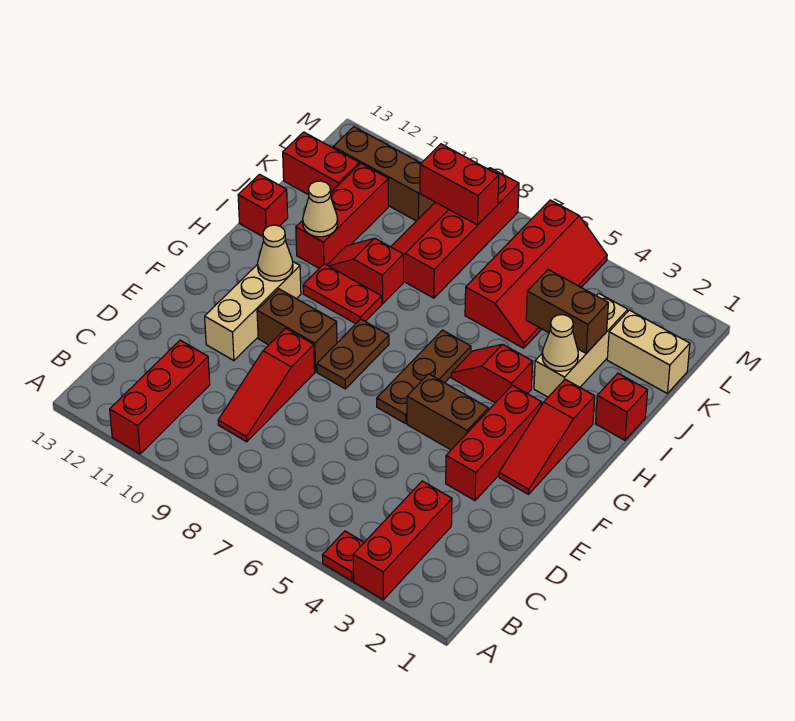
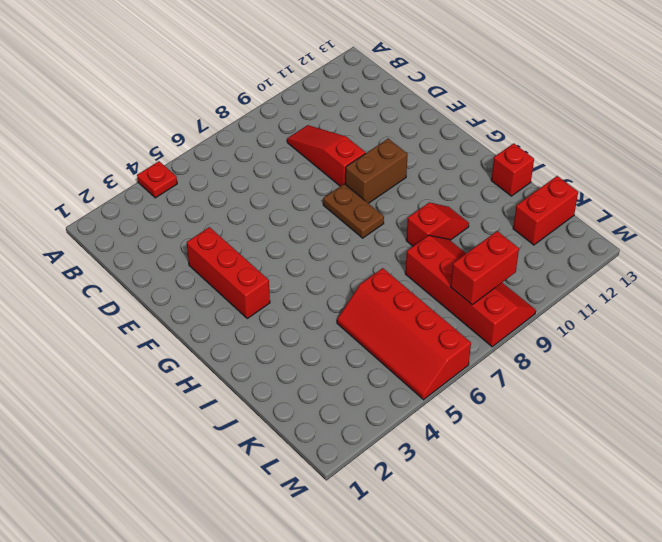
none -> red brick A3:C3 level 1
none -> red brick A11:C11 level 1
none -> tan brick E11:G11 level 1

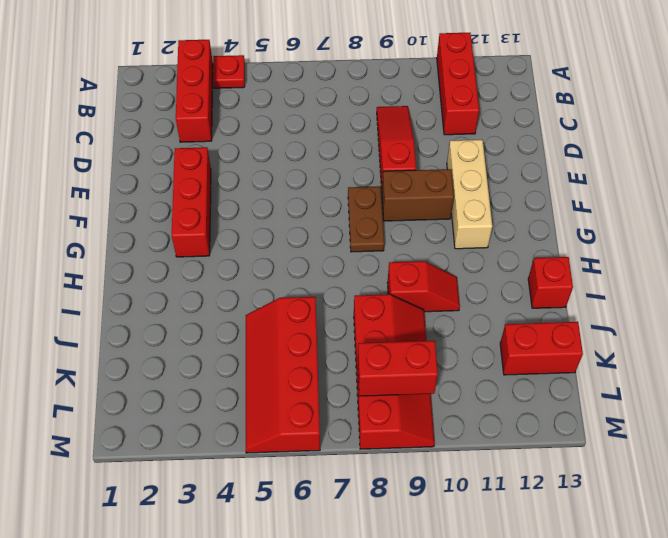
none -> red slope F2:H2 level 1 top H
none -> brown brick F4:F5 level 1
none -> brown plate F6:H6 level 1

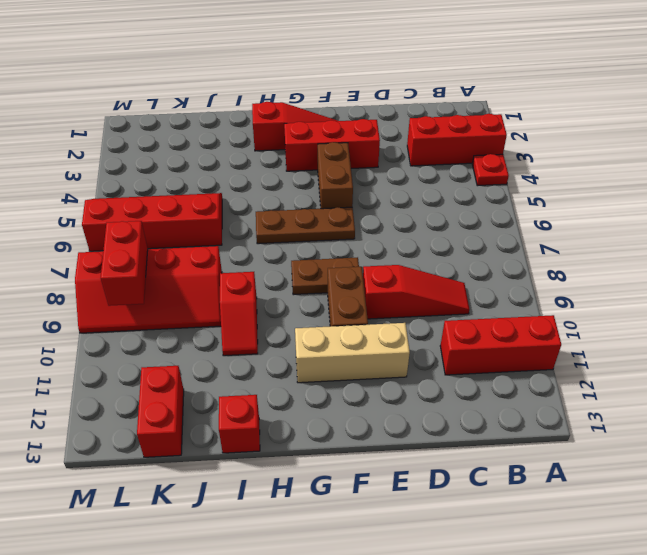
none -> red slope H4:H5 level 1 top 4
none -> red plate H9:H10 level 1
none -> red brick I1 level 1

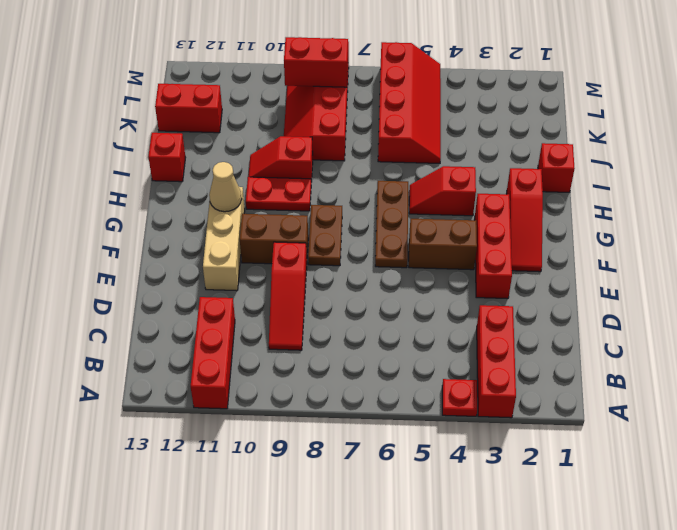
none -> tan brick I3:K3 level 1
none -> red brick I11:K11 level 1
none -> tan brick K1:K2 level 1

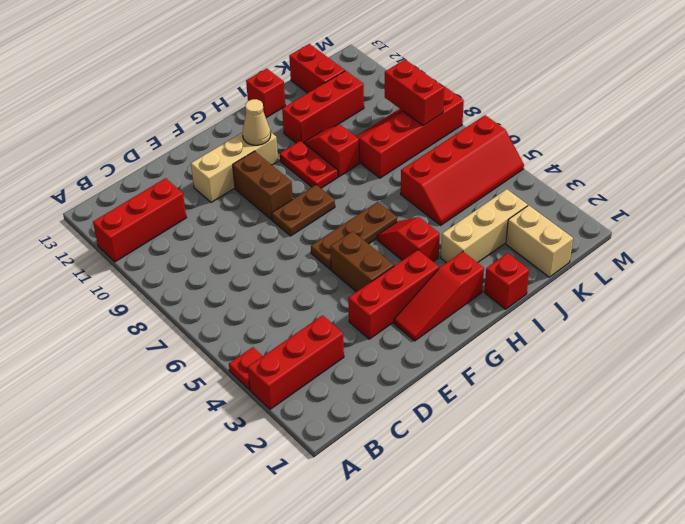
none -> red slope C9:E9 level 1 top E
none -> brown brick L10:L12 level 1
none -> tan cone I3 level 2

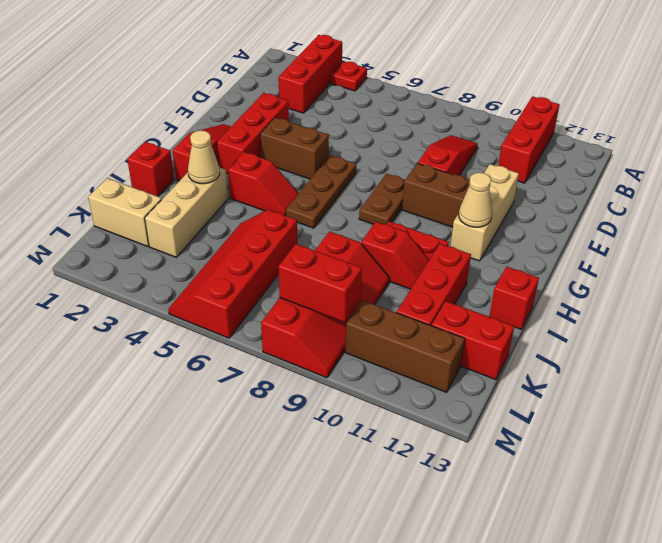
none -> tan cone I11 level 2
none -> brown brick J3:J4 level 2

